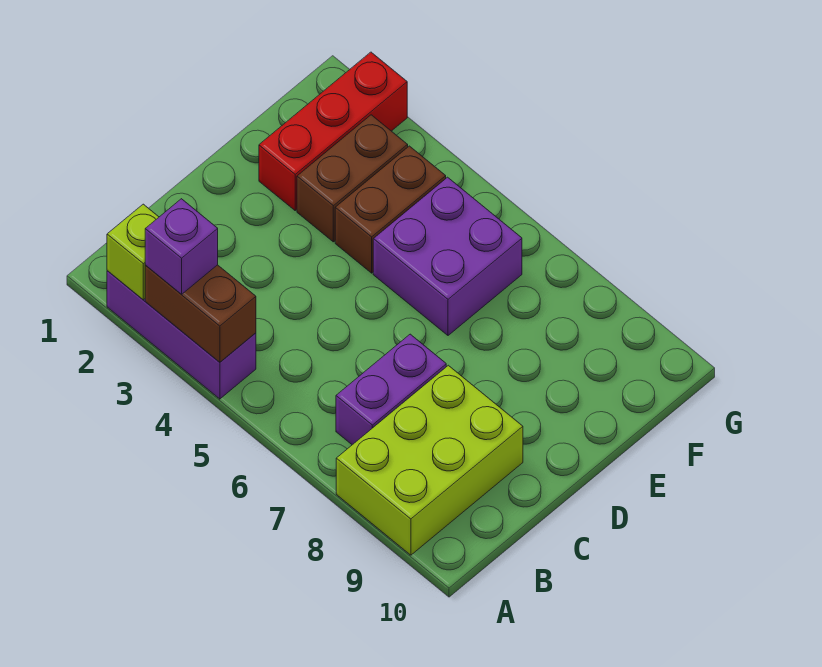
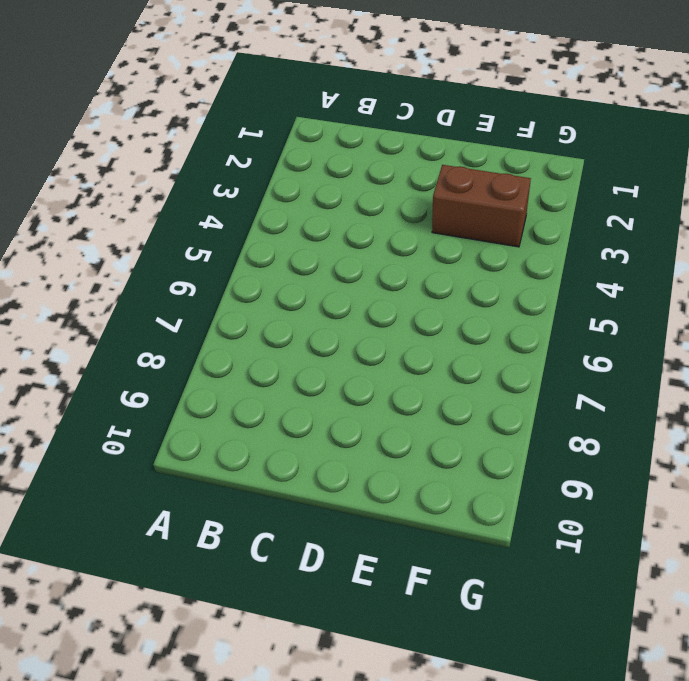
none -> purple brick A2:A4 level 1
none -> lime brick A8:C9 level 1

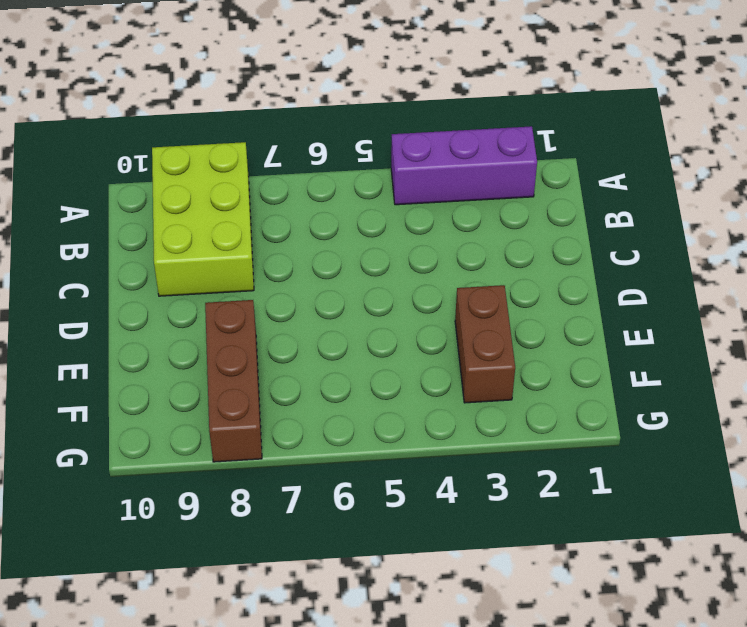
brown brick E8:G8 level 1 -> none
none -> purple brick B7:C7 level 1
none -> red brick E2:G2 level 1

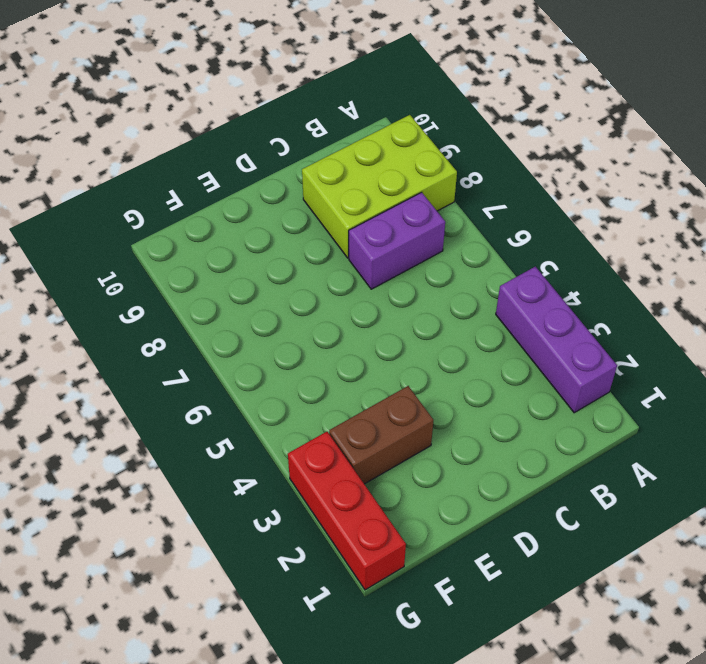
red brick G1:G3 level 1 -> red brick E2:G2 level 1
none -> brown brick E4:F4 level 1
none -> purple brick E5:F6 level 1

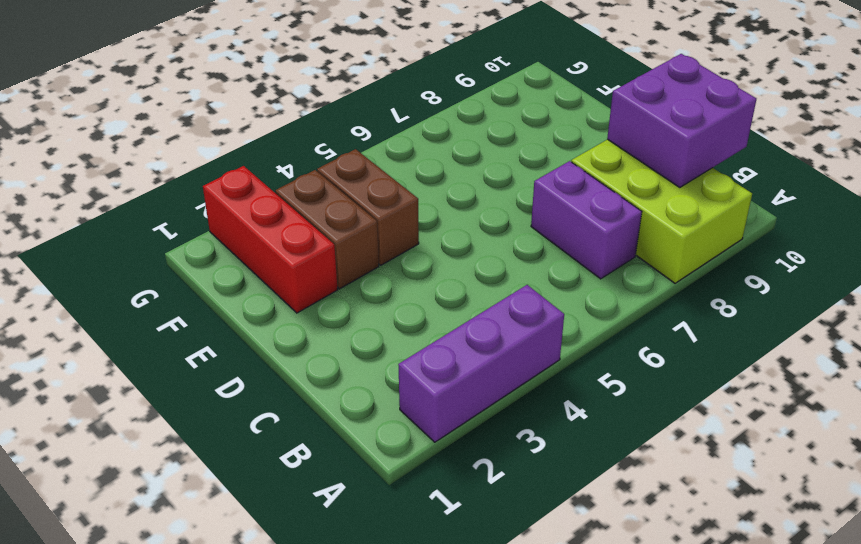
purple brick B9:C10 level 2 -> purple brick E5:F6 level 1
none -> lime brick A2 level 2
none -> brown brick A3:A4 level 2

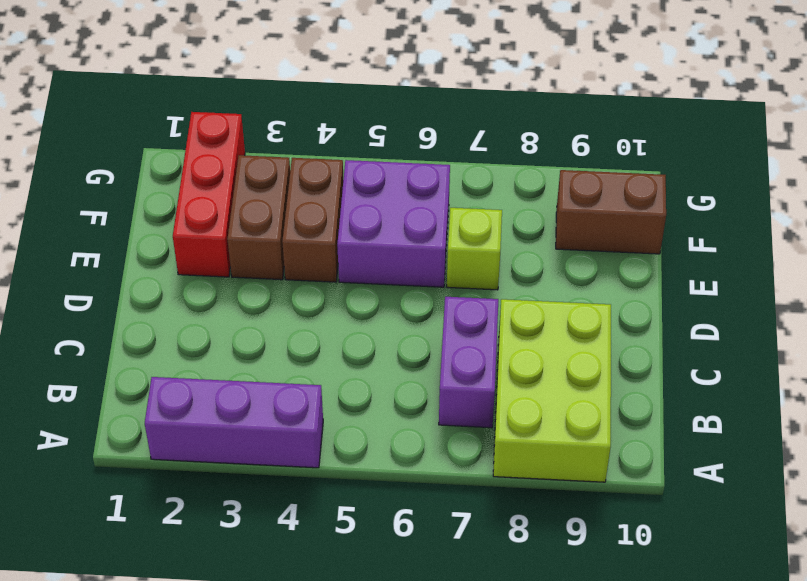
lime brick E7 level 1 -> lime brick A2 level 2
brown brick F9:F10 level 1 -> brown brick A3:A4 level 2
none -> purple brick A3 level 3

